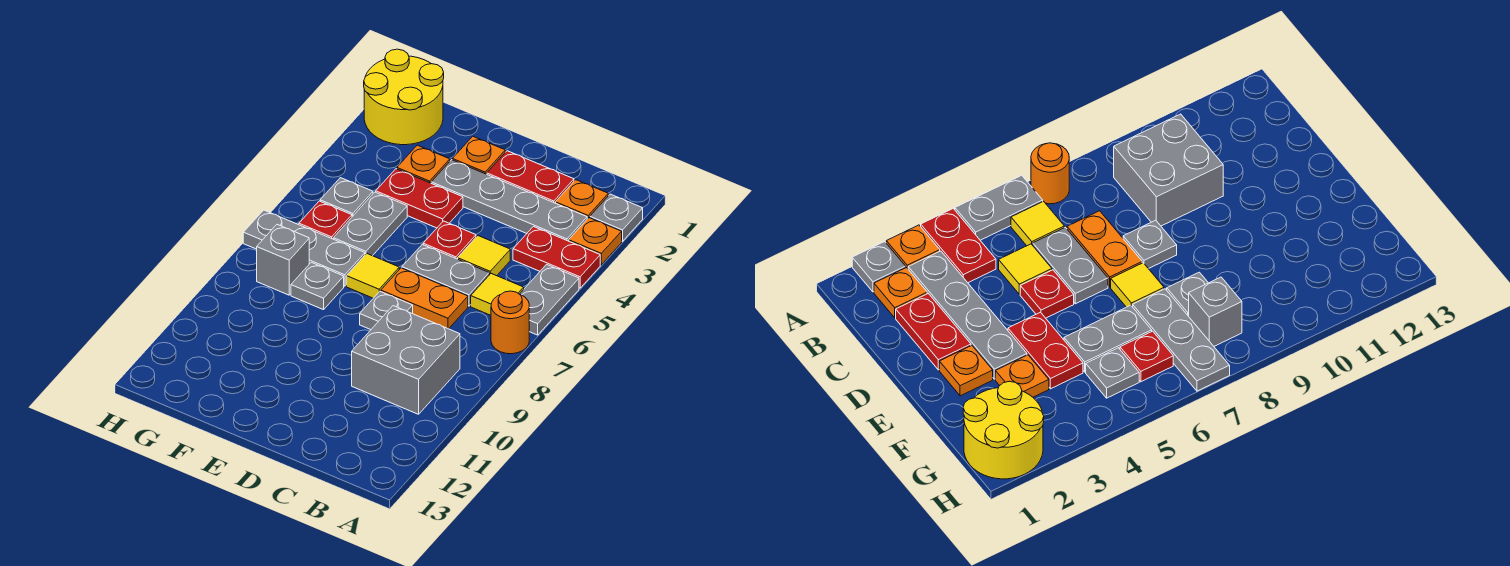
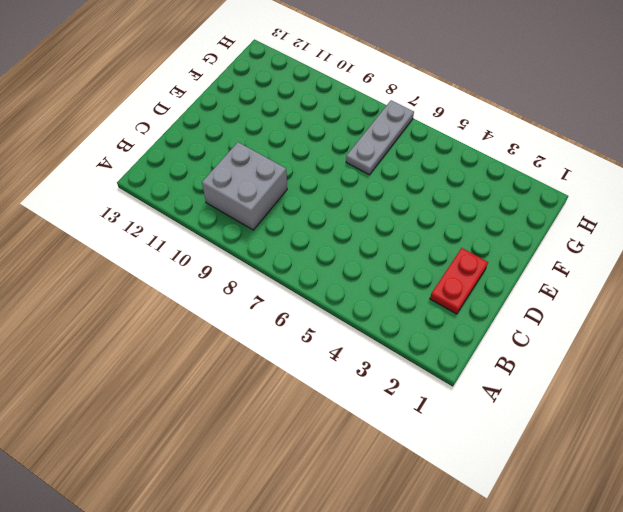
none -> grey plate A2 level 1
none -> orange plate A3 level 1
none -> red plate A4:B4 level 1

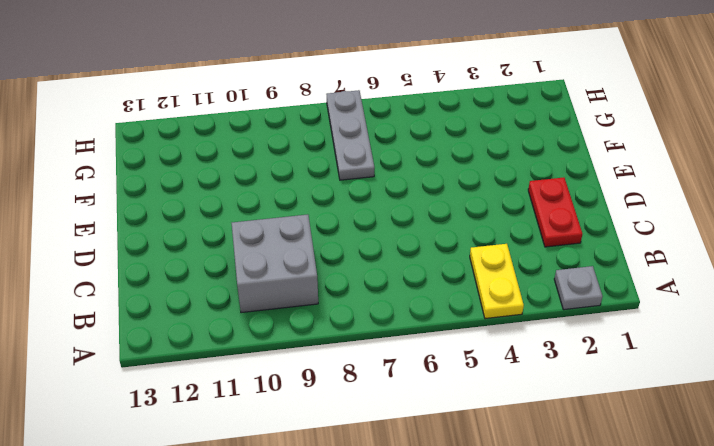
yellow plate A4:B4 level 1 -> red plate A4:B4 level 1
none -> orange plate A3 level 1
none -> grey plate A5:A6 level 1
none -> orange round brick A7 level 1

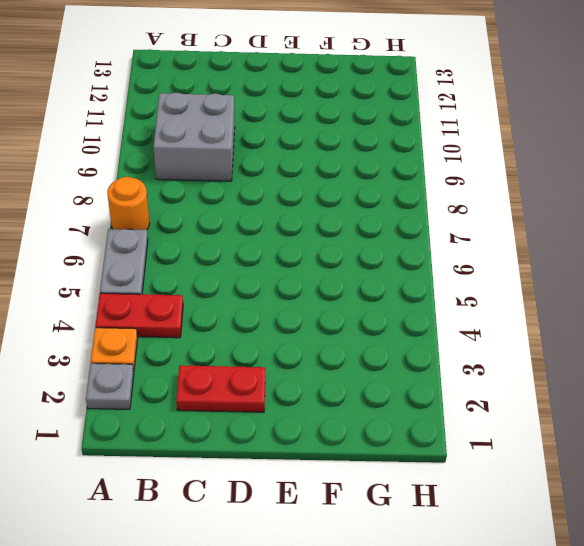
none -> orange plate B2 level 1
none -> grey plate B3:E3 level 1
none -> yellow tile B6 level 1

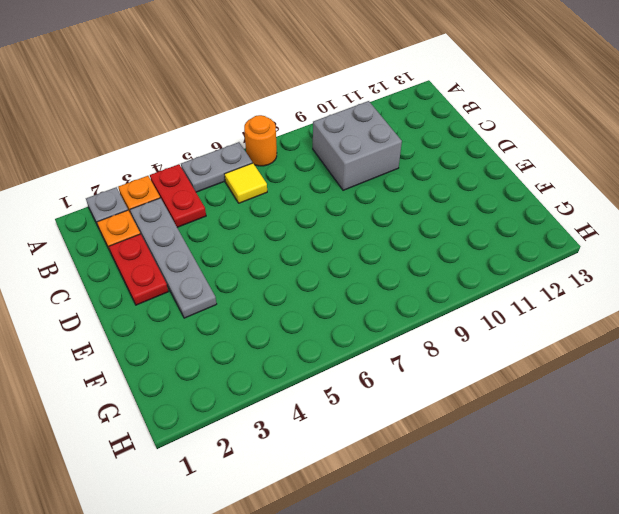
none -> yellow tile C5 level 1
none -> grey plate C6:D6 level 1
none -> orange plate C7:D7 level 1

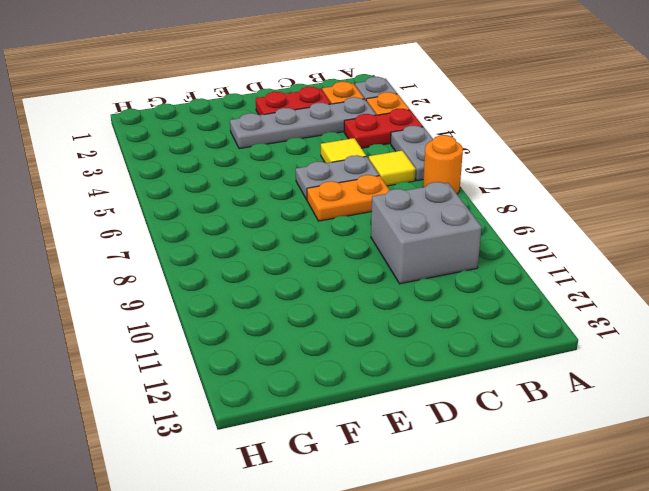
none -> red plate D5 level 1
none -> grey plate D8 level 1
none -> orange plate E2 level 1

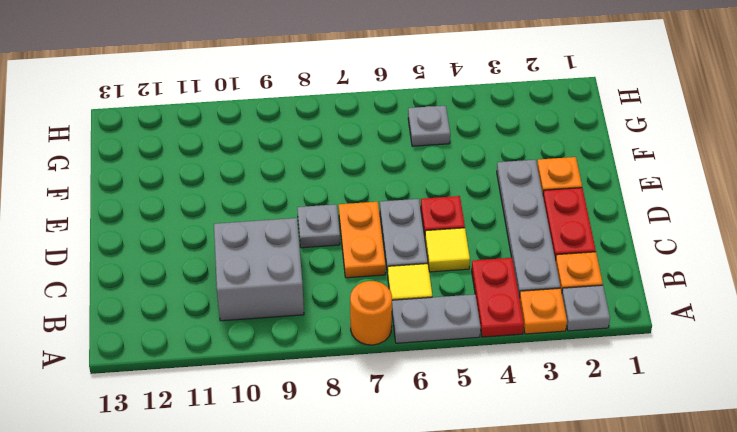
none -> red plate E4:F4 level 1
none -> yellow tile E7 level 1
none -> orange plate F3 level 1

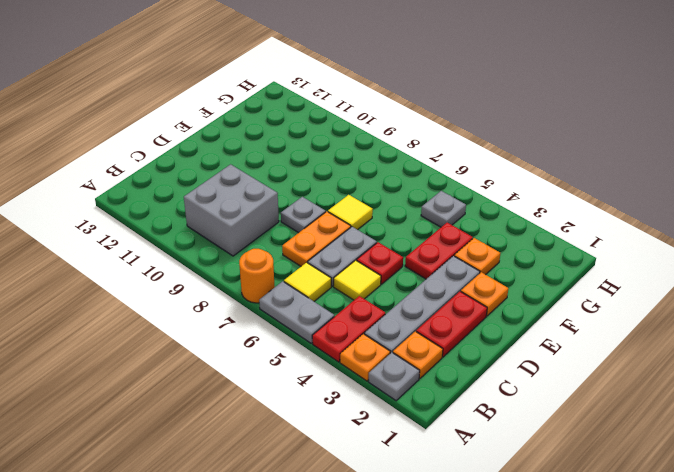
none -> grey plate F5:F6 level 1
none -> grey plate F7:H7 level 1
none -> grey plate F8 level 1

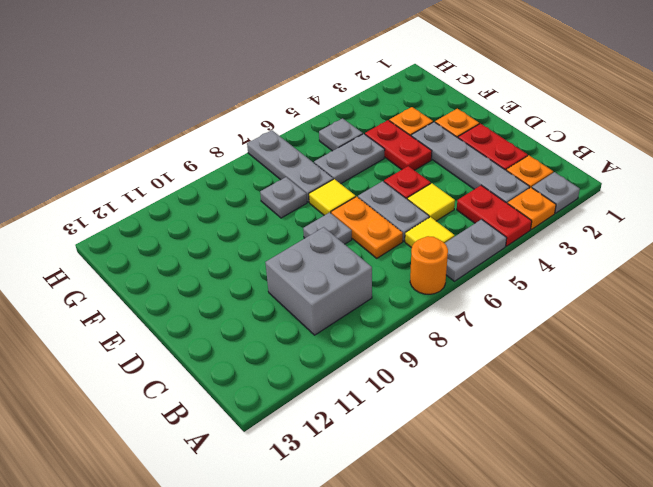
none -> yellow round brick G1:H2 level 1
none -> red plate G6 level 1
none -> grey brick G8 level 1

